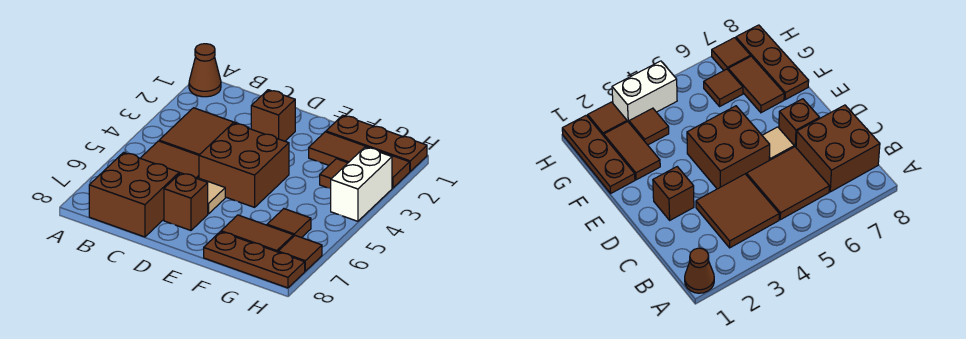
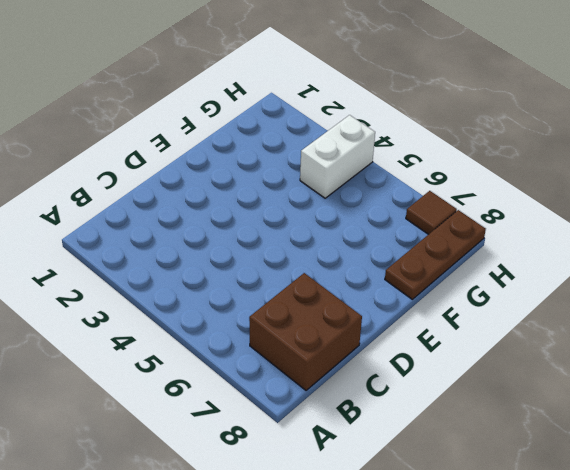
white brick G4:H4 level 1 -> white brick H3:H4 level 1
none -> brown cone A1 level 1
none -> brown tile B3:C4 level 1
none -> brown tile B5:C6 level 1

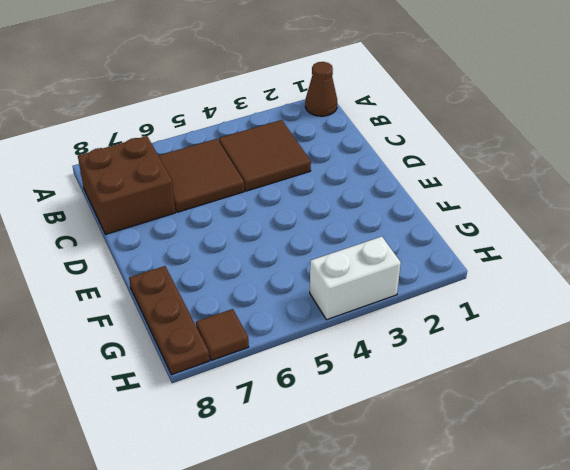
none -> brown brick D2 level 1
none -> brown brick D4:E5 level 1
none -> tan tile D6 level 1

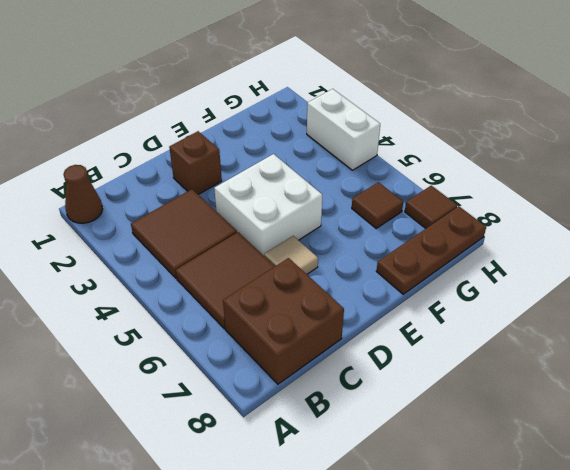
white brick D4:E5 level 1 -> brown brick D4:E5 level 1
none -> brown brick D7 level 1
none -> brown plate F1:H1 level 1
none -> brown tile F2:G2 level 1

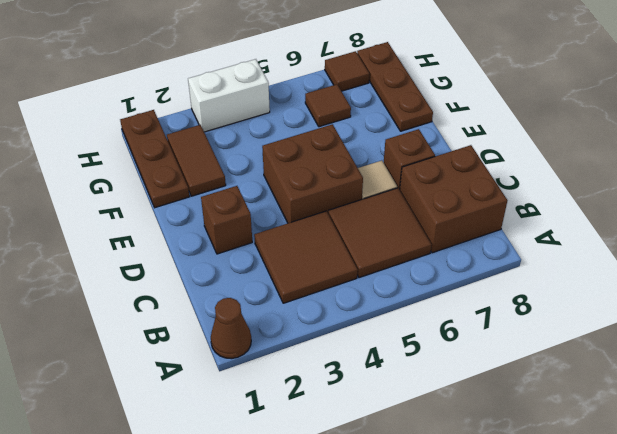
none -> brown tile F7:G7 level 1
none -> brown tile G3 level 1
none -> brown tile H2 level 1

